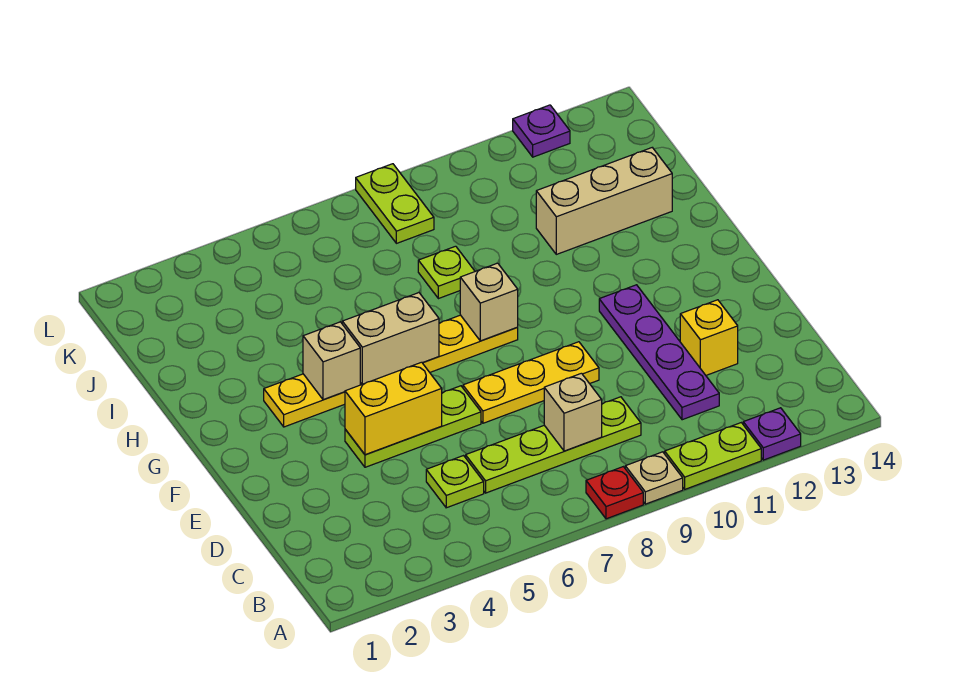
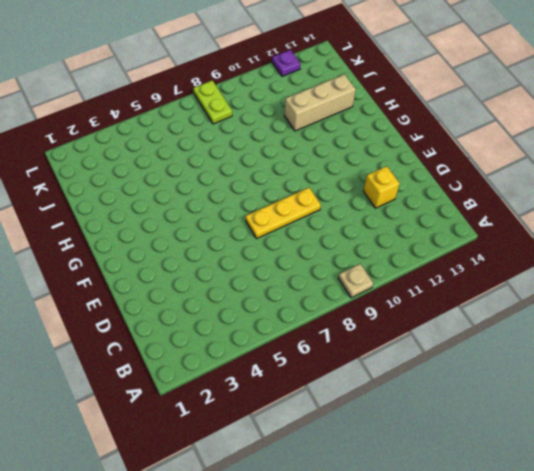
none -> red plate A8 level 1
none -> lime plate A10:A11 level 1
none -> purple plate A12 level 1

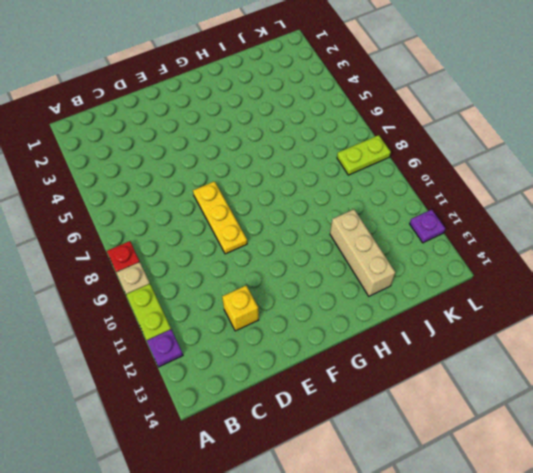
none -> lime plate C5 level 1
none -> lime plate C6:C9 level 1
none -> purple plate C11:F11 level 1

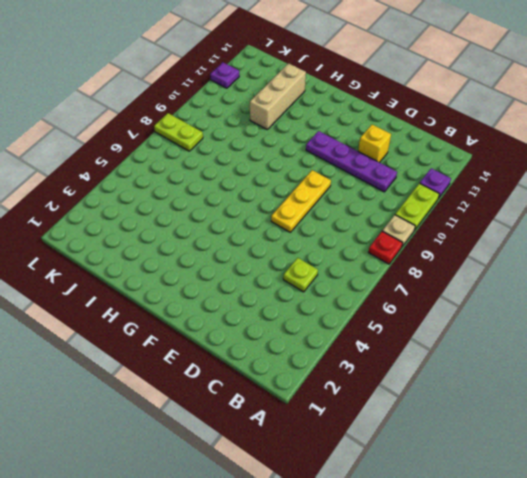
none -> lime plate C6:C9 level 1
none -> lime plate E4:E6 level 1
none -> yellow plate G3:G8 level 1

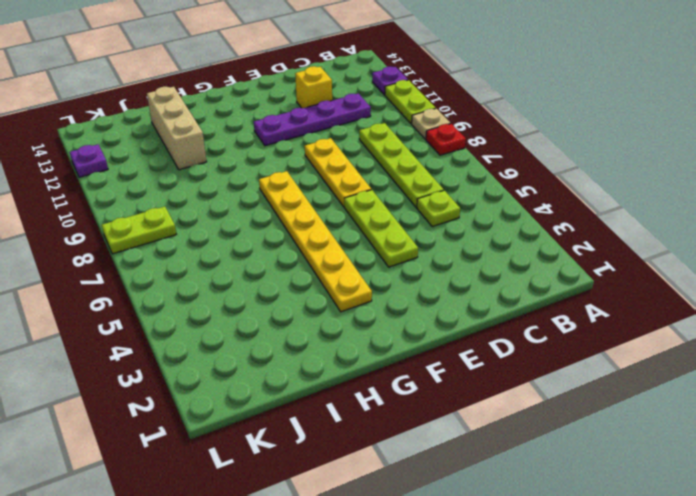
none -> lime plate I8 level 1
none -> tan brick C8 level 2
none -> yellow brick E4:E5 level 2

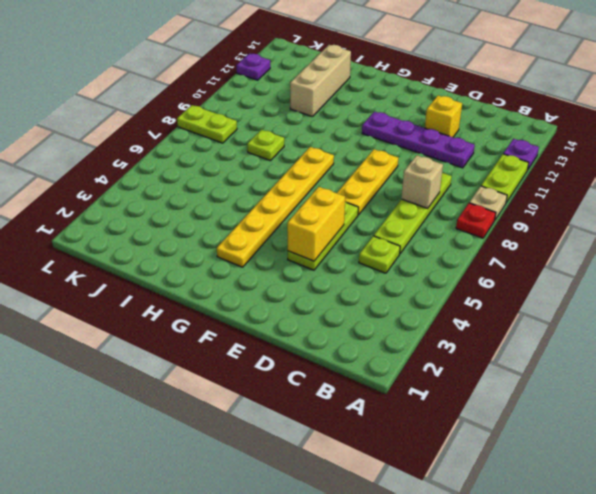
none -> tan brick G4 level 2
none -> tan brick G5:G6 level 2
none -> tan brick G8 level 2

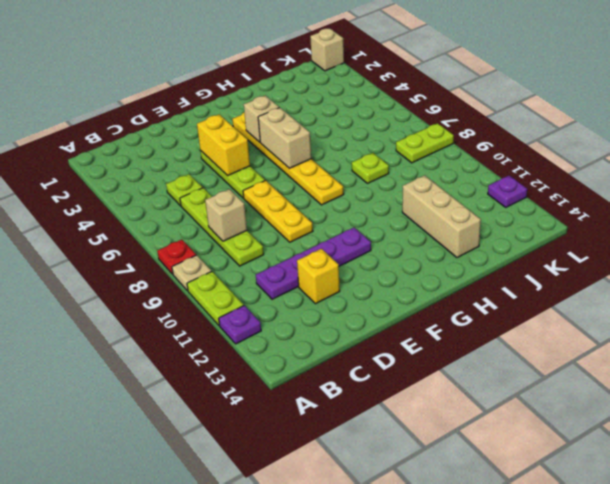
tan brick L1 level 1 -> tan brick G8 level 2

